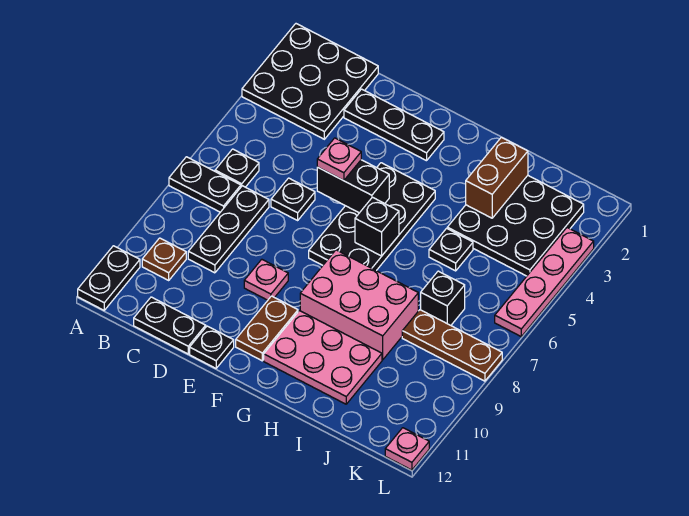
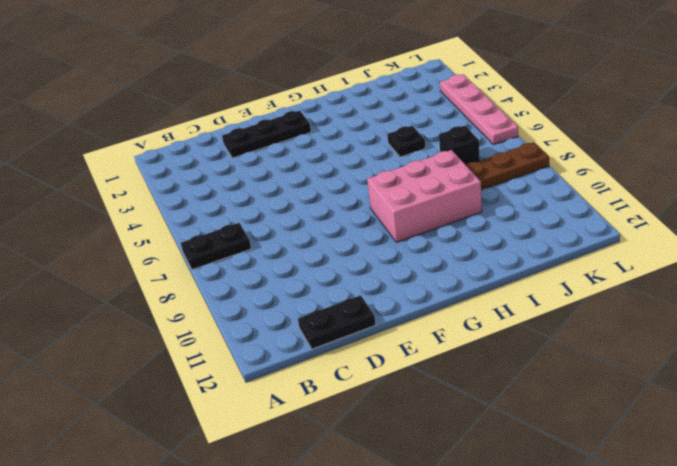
none -> black plate A1:C3 level 1
none -> black plate A11:A12 level 1
none -> black plate B6 level 1

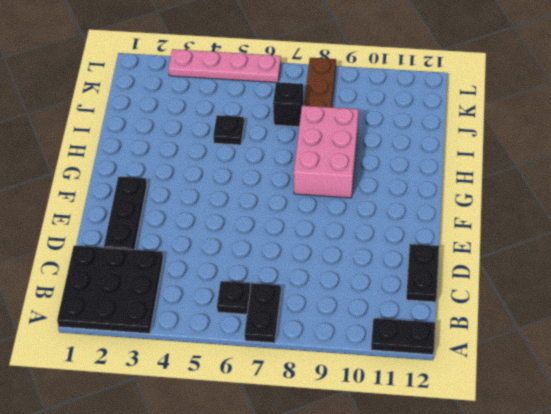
none -> brown plate B10 level 1
none -> black plate C7:C9 level 1
none -> black plate D6 level 1

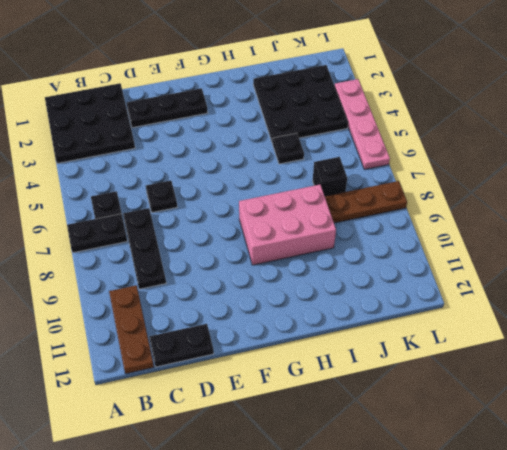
brown plate B10:B12 level 1 -> brown plate B10 level 1
none -> black plate A11:A12 level 1
none -> pink plate E9 level 1
none -> black plate E12 level 1

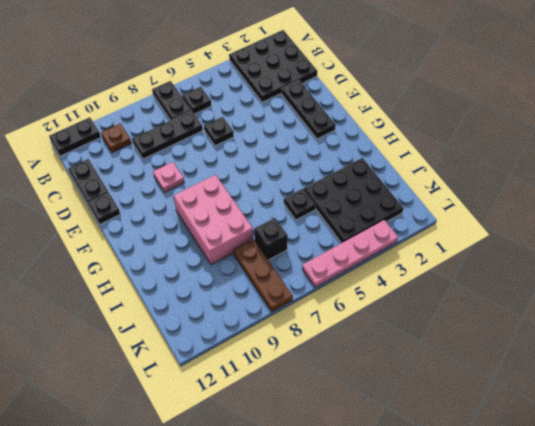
none -> black plate F4:G7 level 1
none -> brown plate F10:F11 level 1
none -> pink plate G10:I11 level 1

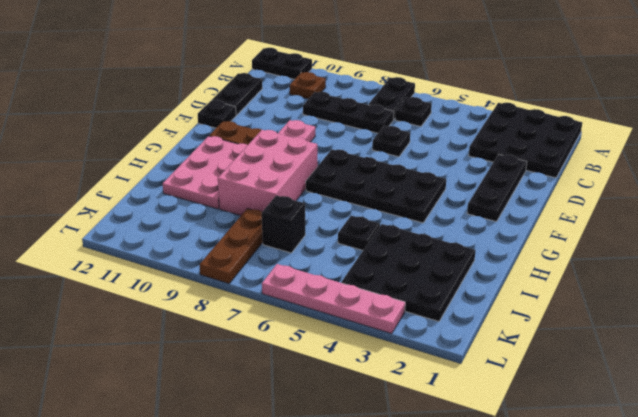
none -> pink plate L12 level 1
none -> black brick E5:F5 level 2
none -> black brick G6 level 2

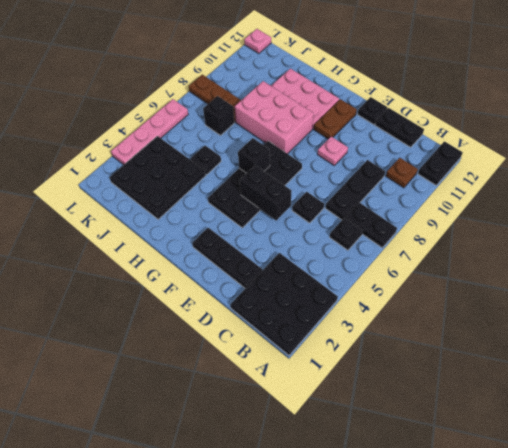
none -> brown brick I2:I3 level 2
none -> pink plate E5 level 3

